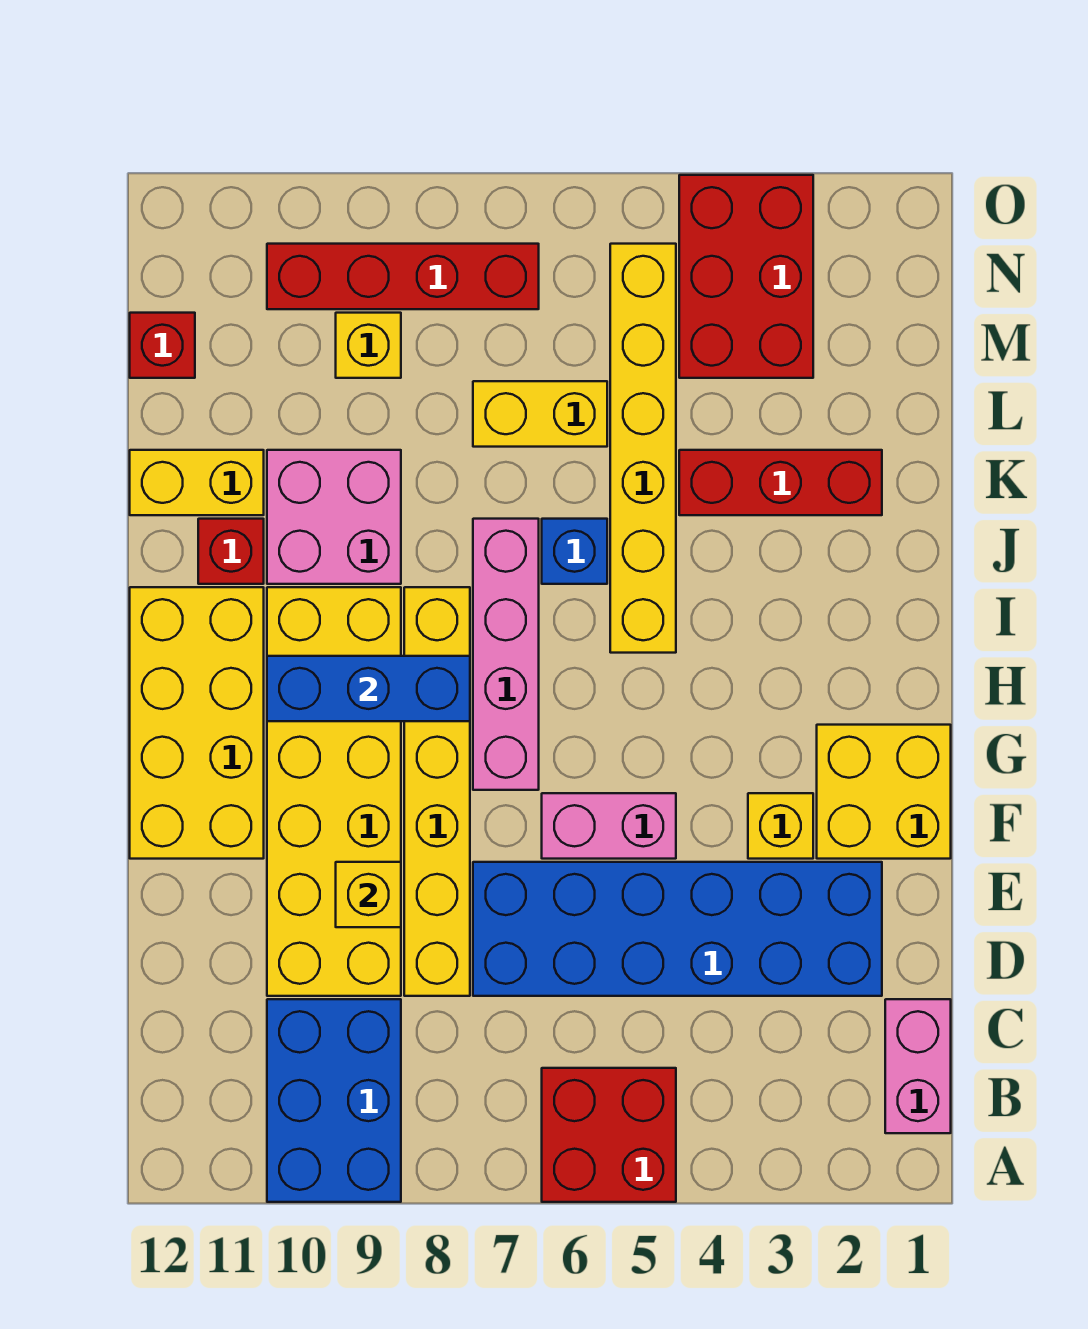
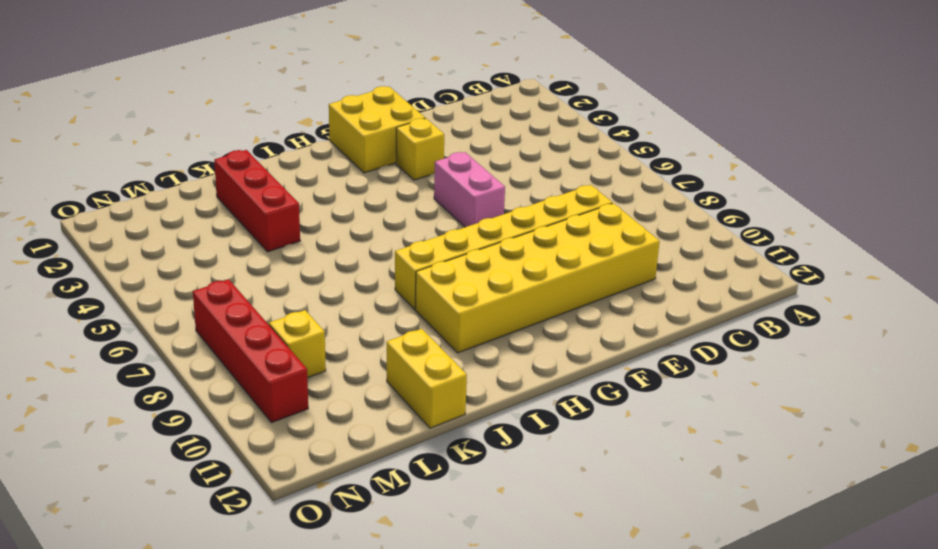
none -> red brick A5:B6 level 1
none -> blue brick A9:C10 level 1
none -> pink brick B1:C1 level 1

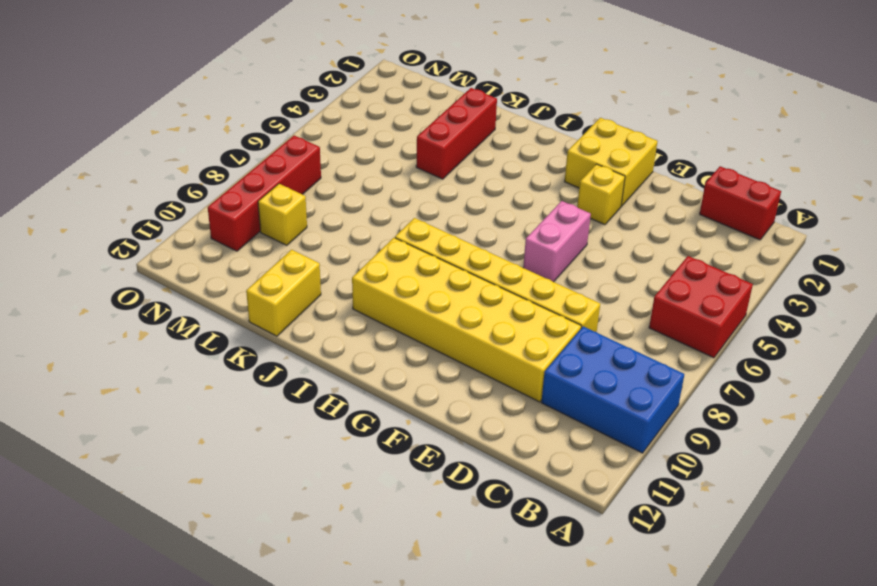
red brick B1:C1 level 1 -> pink brick B1:C1 level 1
none -> blue brick D2:E7 level 1
none -> yellow brick F11:I12 level 1
none -> pink brick G7:J7 level 1

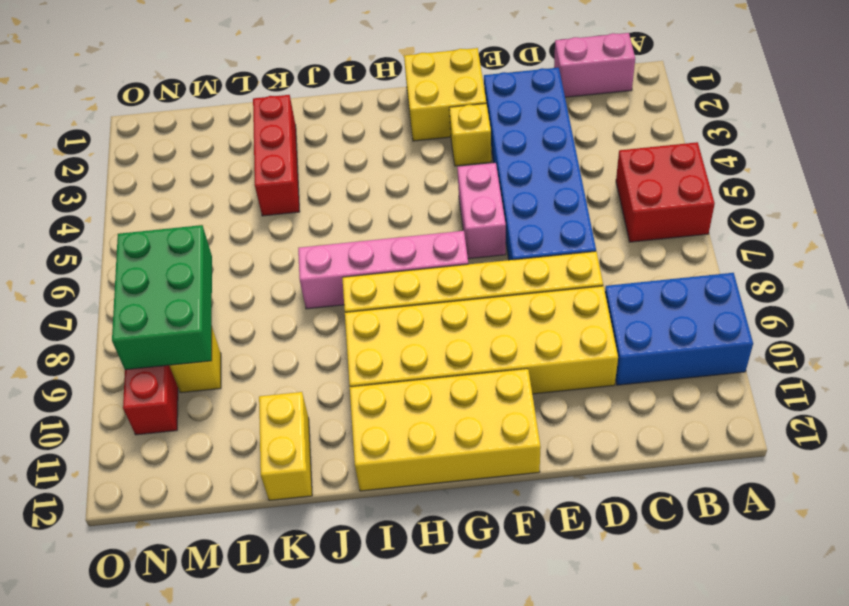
green brick M7:N9 level 2 -> none
none -> yellow brick I5:N5 level 1
none -> blue brick J6 level 1
none -> pink brick J9:K10 level 1

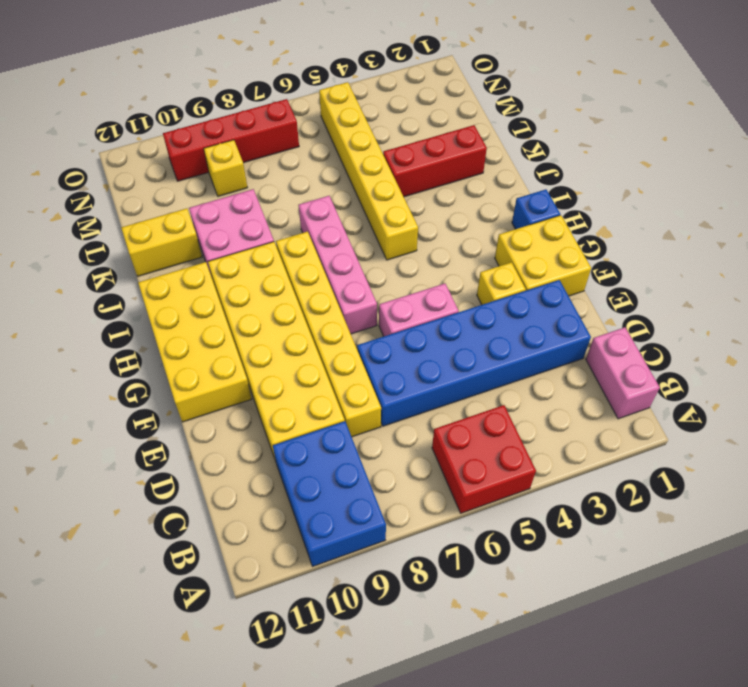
blue brick H1 level 1 -> blue brick J6 level 1
none -> red brick J11 level 1
none -> yellow brick L6:L7 level 1
none -> red brick M3:O4 level 1

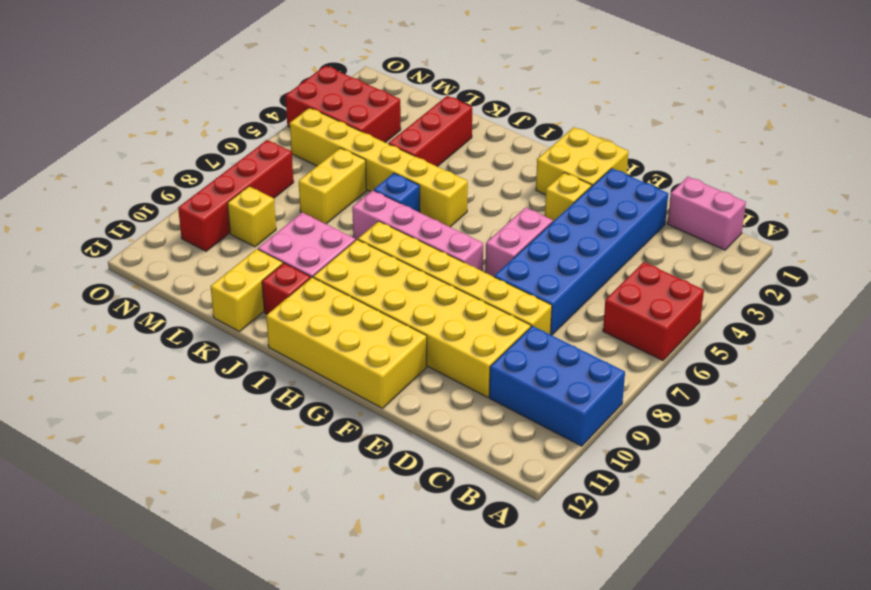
none -> red brick M12 level 1
none -> yellow brick E9 level 2
none -> blue brick H8:H10 level 2

